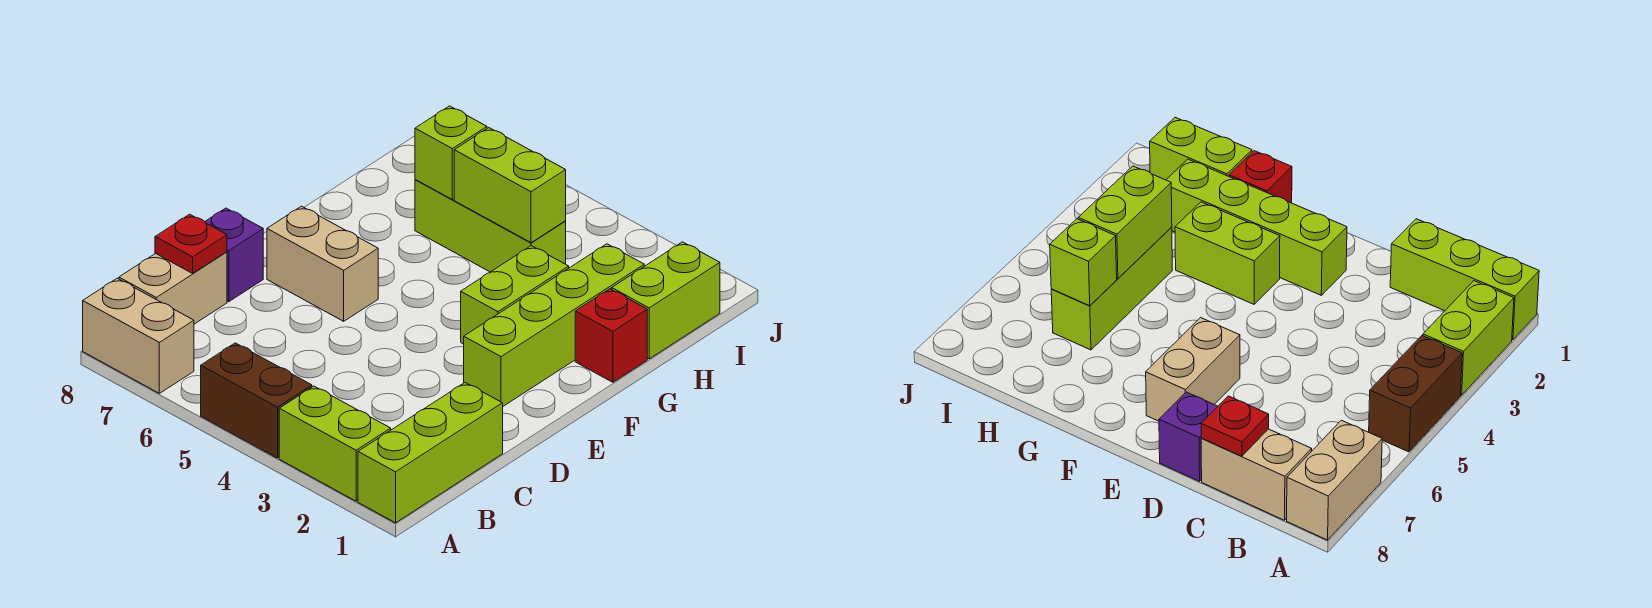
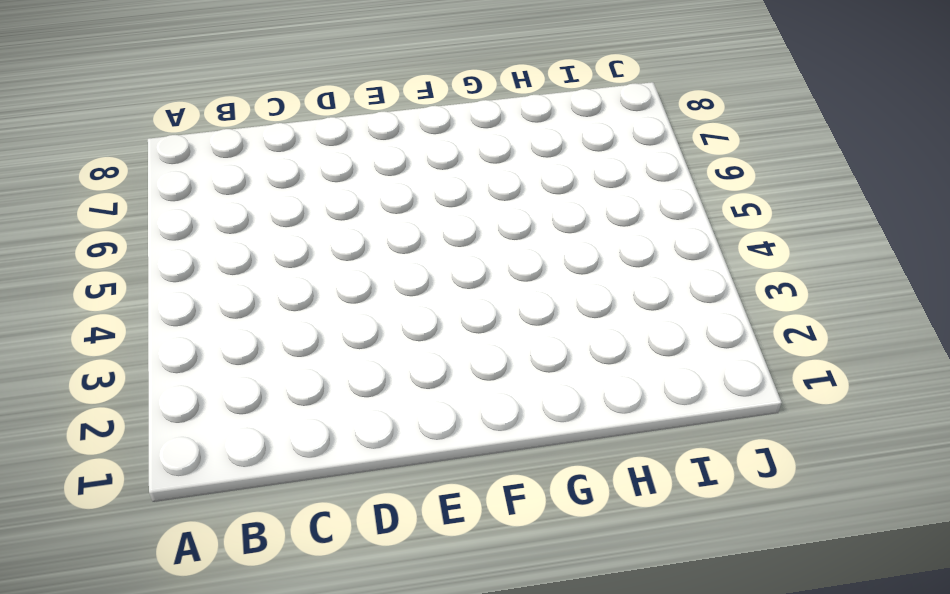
none -> lime brick A1:C1 level 1
none -> lime brick A2:A3 level 1
none -> brown brick A4:A5 level 1

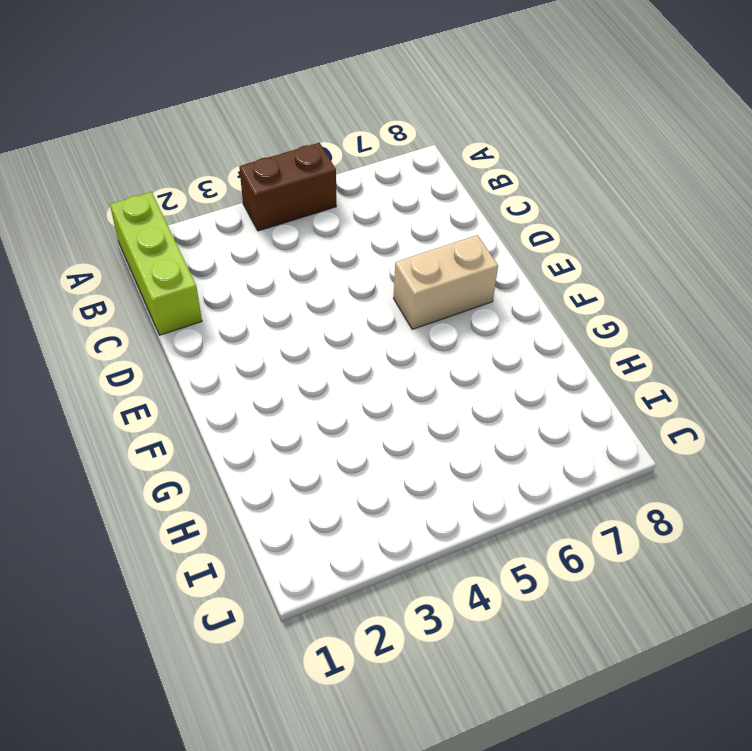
none -> lime brick A2:A3 level 1
none -> tan brick A7:A8 level 1
none -> tan brick B8:C8 level 1

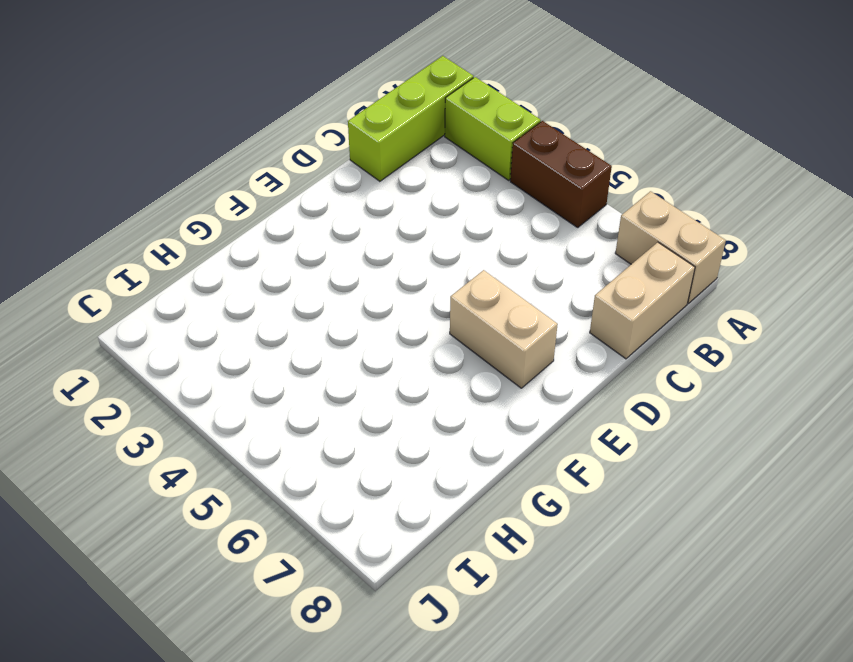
none -> purple brick D8 level 1
none -> lime brick E2:H2 level 1
none -> lime brick F3:G3 level 1

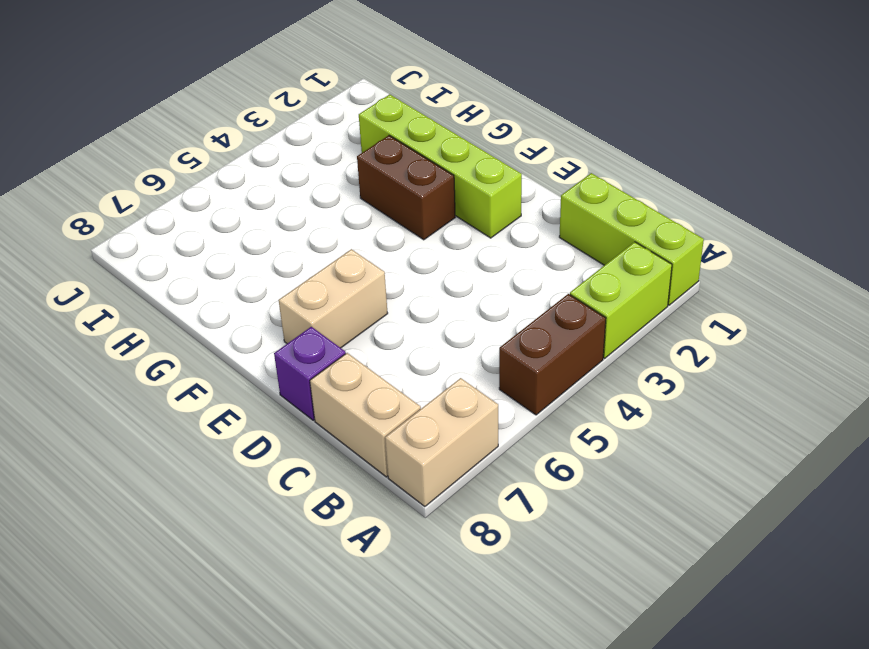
brown brick F3:G3 level 1 -> lime brick F3:G3 level 1
none -> red brick G1 level 1
none -> lime brick H1:I1 level 1
none -> lime brick H4:H6 level 1

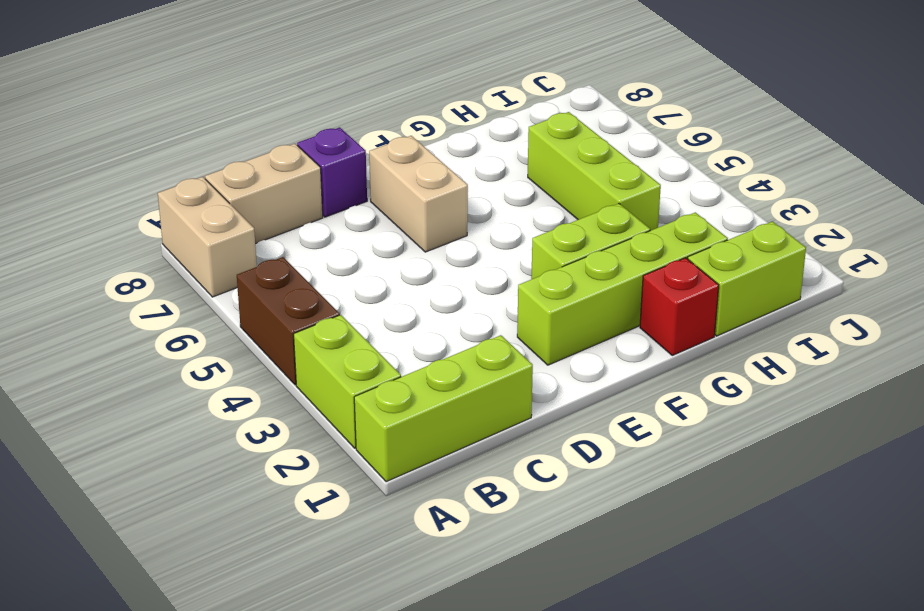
none -> red plate C8 level 2
none -> lime brick H4:H5 level 2
none -> lime brick H6 level 2

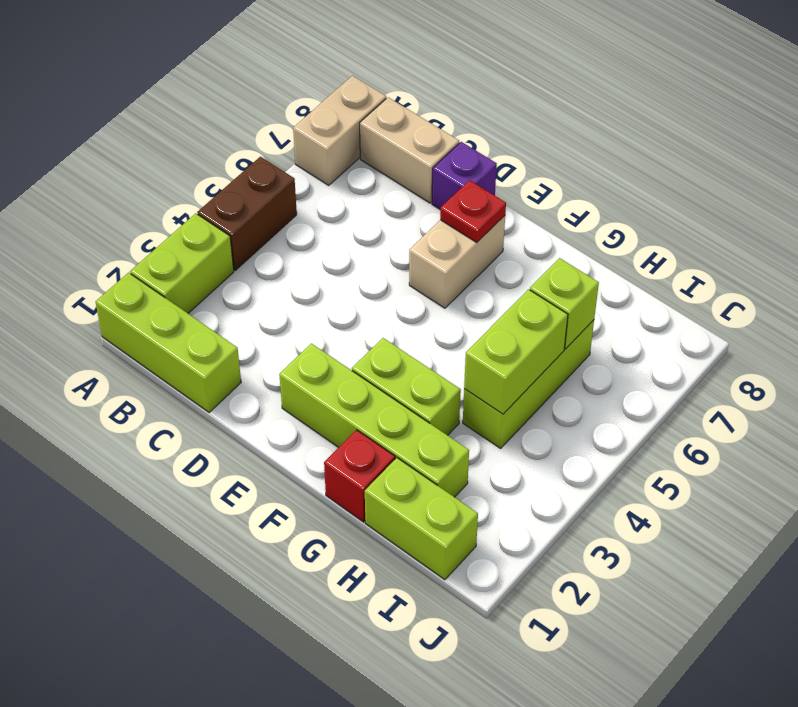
red plate E7 level 2 -> red plate C8 level 2

